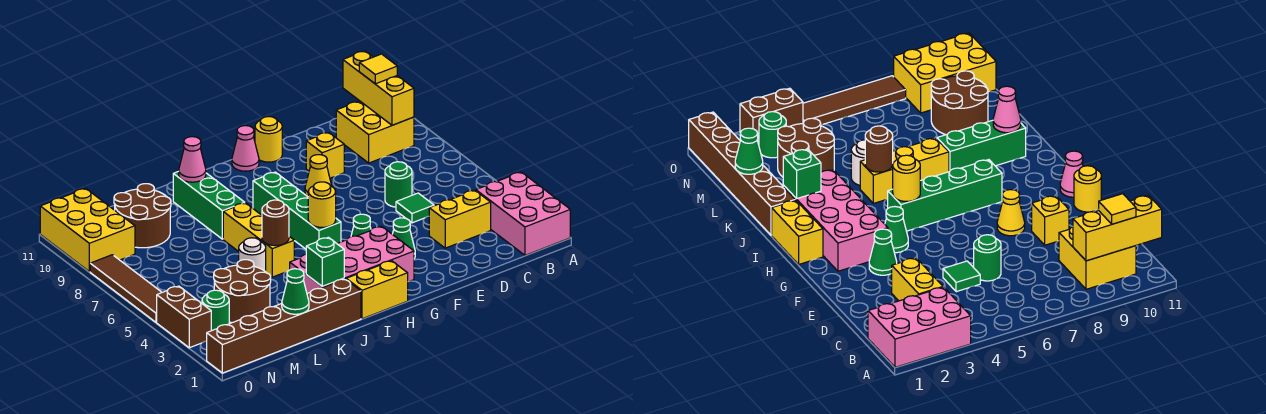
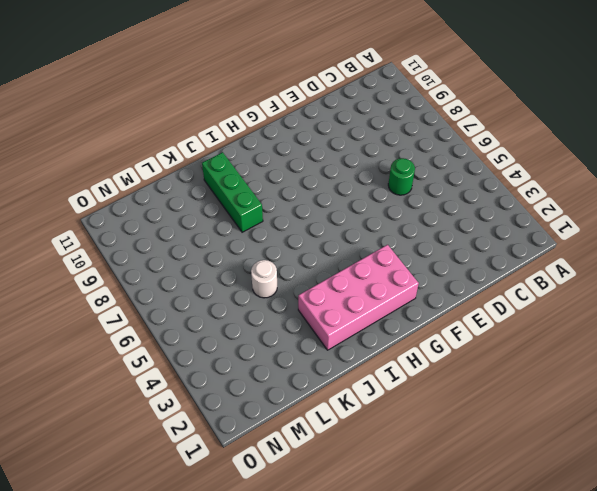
none -> pink brick A1:B3 level 1
none -> yellow brick B9:C10 level 1
none -> yellow brick C3:D3 level 1
none -> green tile D5 level 1

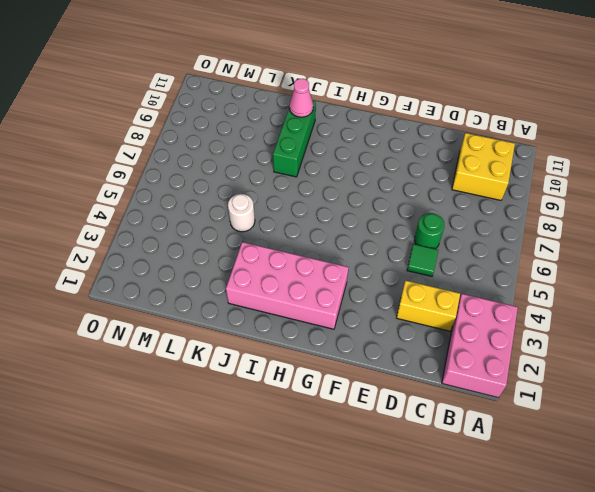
none -> yellow brick E9 level 1
none -> green cone F3 level 1
none -> yellow cone F8 level 1
none -> yellow round brick F11 level 1

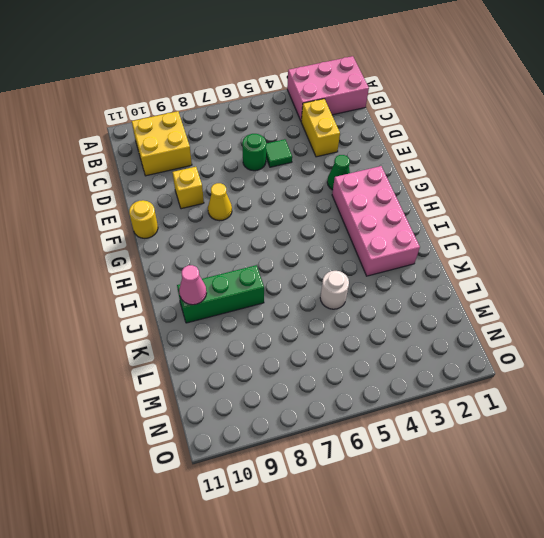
none -> green cone G4 level 1
none -> pink cone G11 level 1
none -> yellow brick H1:I1 level 1
none -> green brick H5:H8 level 1

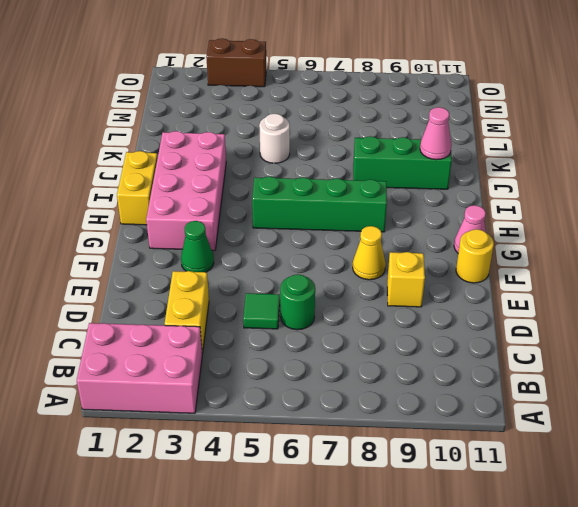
none -> yellow brick B9:C10 level 1
none -> green cone G4 level 1
none -> brown brick J1:O1 level 1
none -> yellow brick J5:J7 level 1

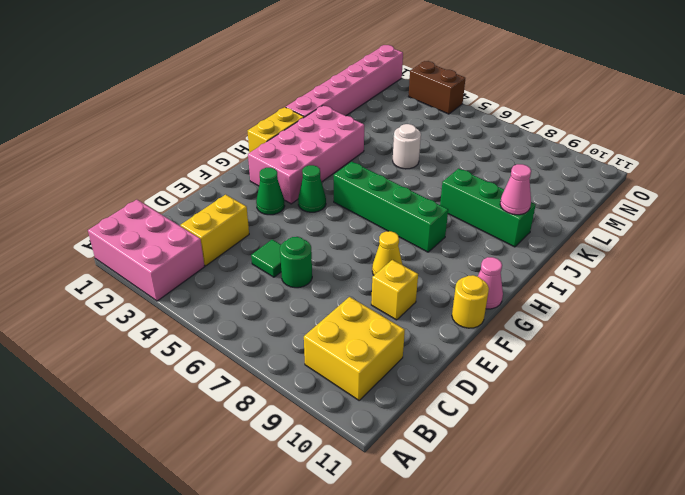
pink brick J1:O1 level 1 -> brown brick J1:O1 level 1
none -> yellow brick J5:J7 level 1
none -> brown round brick L3:M4 level 1
none -> brown round brick L9:M10 level 1
none -> green round brick N3 level 1

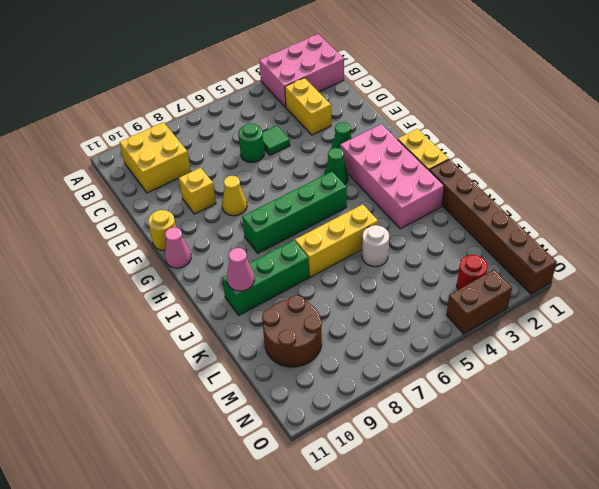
red round brick N3 level 1 -> green round brick N3 level 1
none -> brown round brick L3:M4 level 1
none -> yellow brick N9:O11 level 1
none -> brown tile O5:O8 level 1
none -> yellow brick B9:B11 level 2

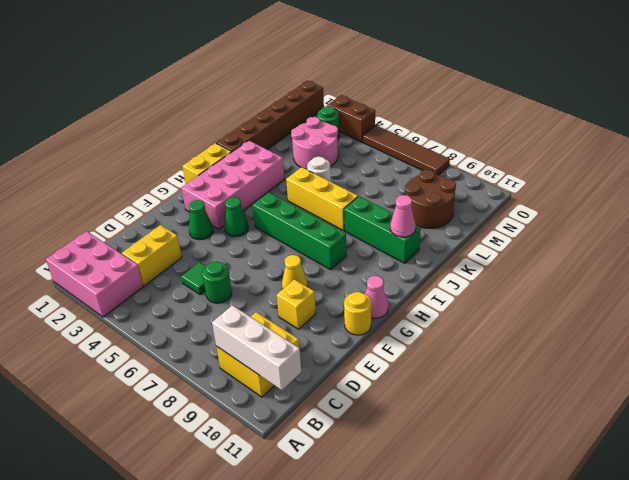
white brick B9:B11 level 2 -> yellow brick B9:B11 level 2
pink round brick L3:M4 level 1 -> brown round brick L3:M4 level 1
none -> yellow brick N9:O11 level 1
none -> yellow round brick H5 level 2
none -> green brick J2 level 2
none -> brown round brick J5 level 2

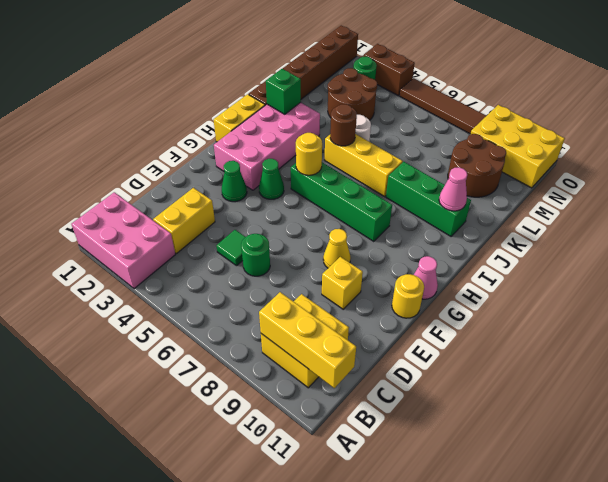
none -> green cone L1 level 2
none -> yellow tile B10 level 3

